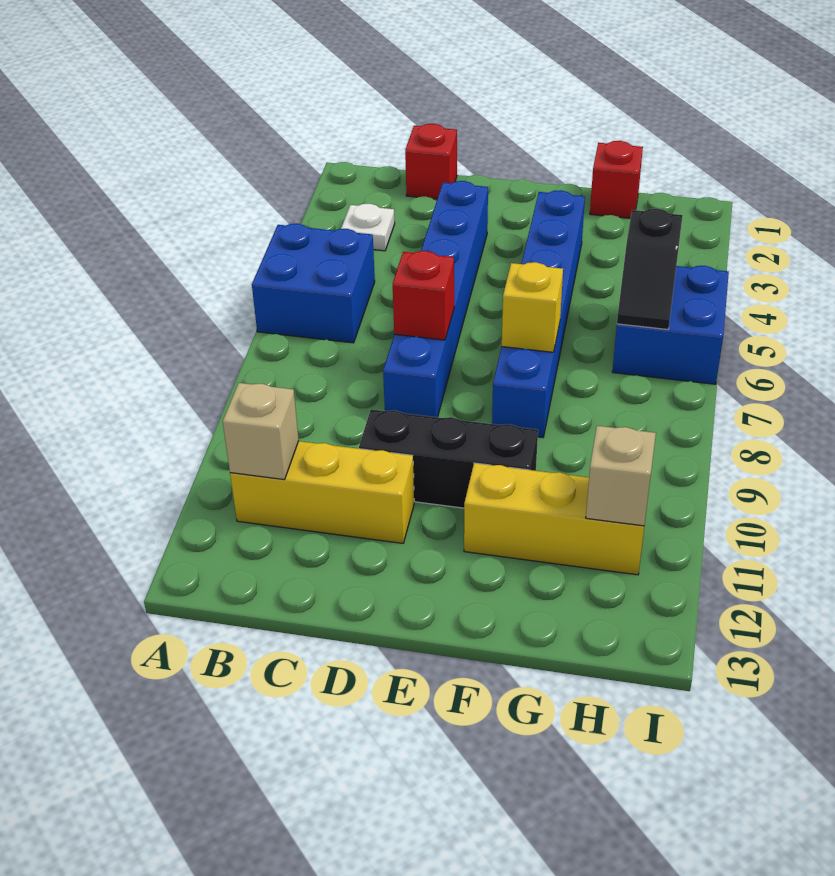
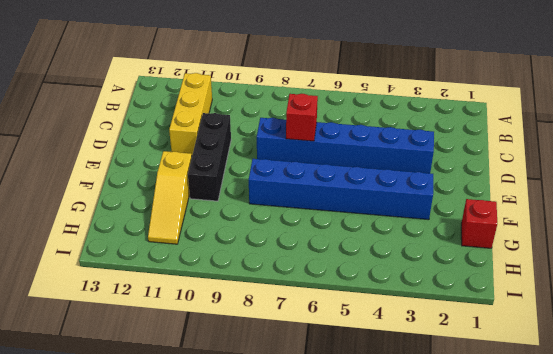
yellow slope F11:H11 level 1 top F -> yellow brick F11:H11 level 1
none -> blue brick A5:B6 level 1
none -> white plate B3 level 1
none -> red brick C1 level 1

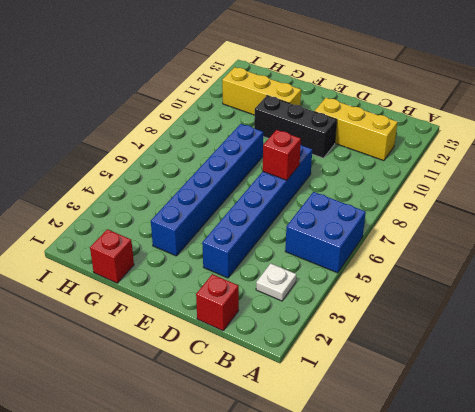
none -> blue brick H5:I6 level 1
none -> tan brick B11 level 2
none -> yellow brick F7 level 2

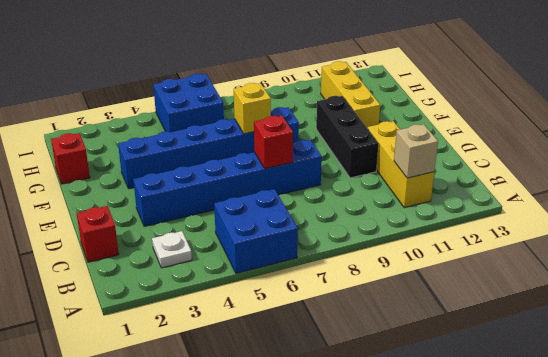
none -> black slope H5:H6 level 2 top 5
none -> tan brick H11 level 2

